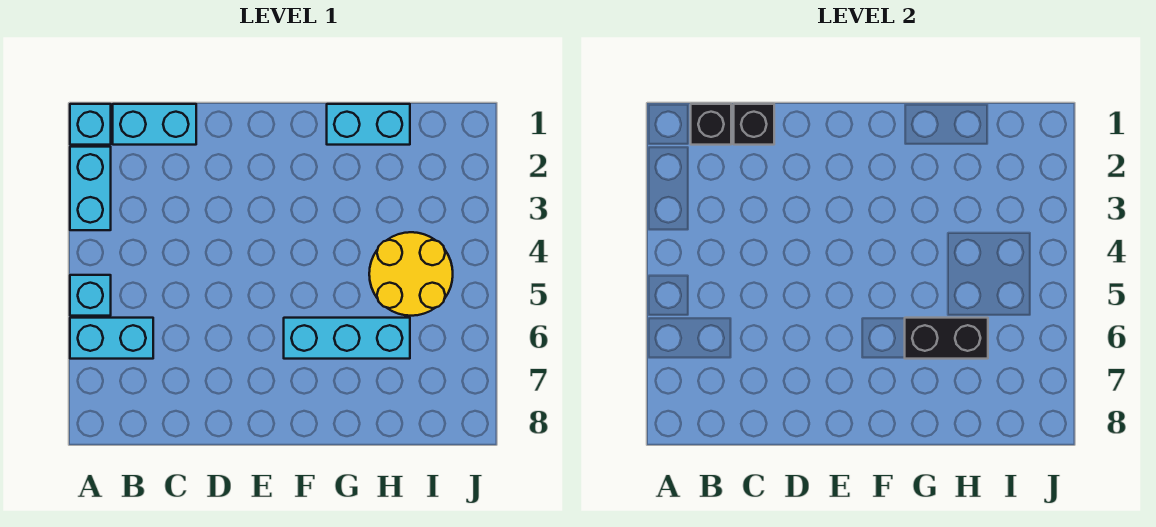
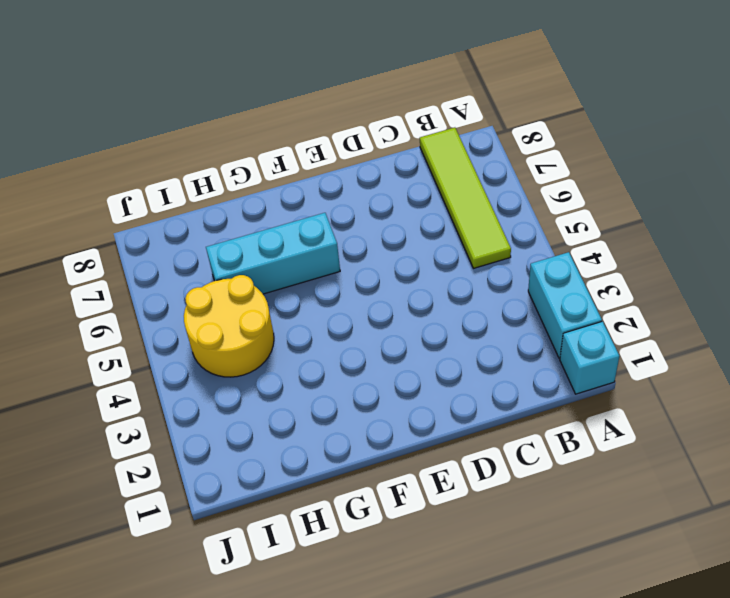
lime tile B5:B8 level 1 -> cyan brick A6:B6 level 1
none -> cyan brick A5 level 1
none -> cyan brick B1:C1 level 1

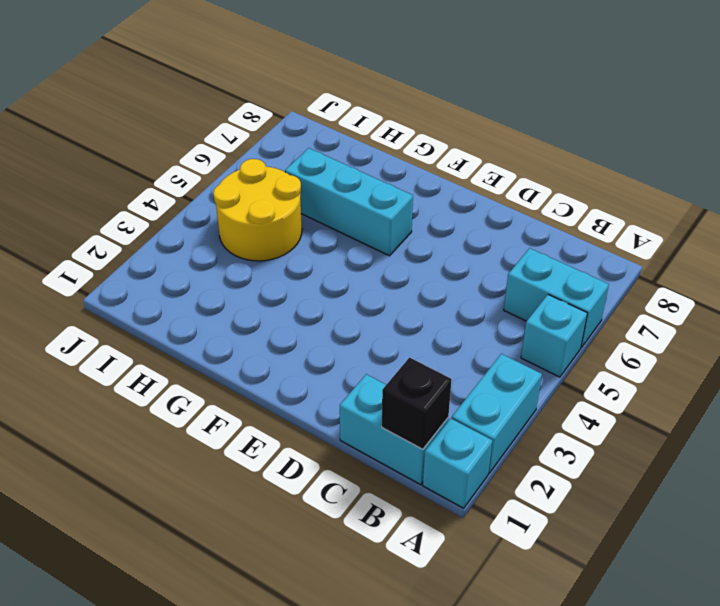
none -> cyan brick G1:H1 level 1
none -> black brick C1 level 2

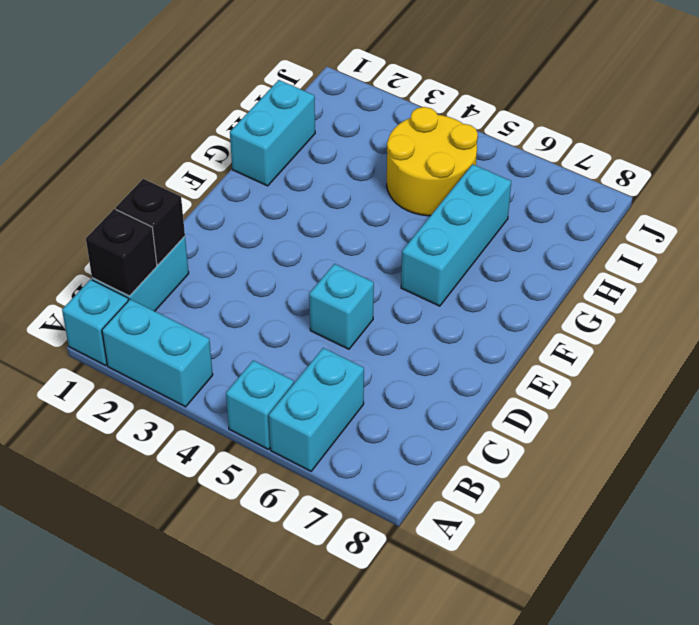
cyan brick D5 level 1 -> none
none -> black brick G6:H6 level 2

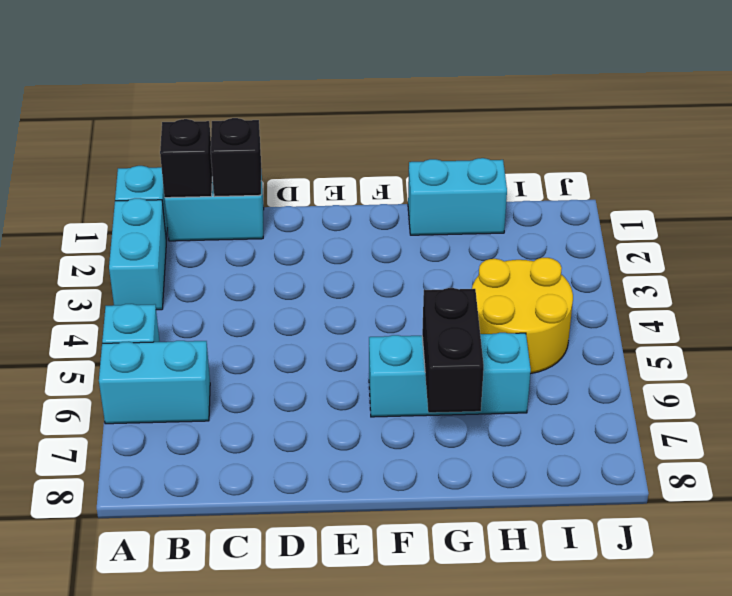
black brick G6:G7 level 2 -> black brick G6:H6 level 2

